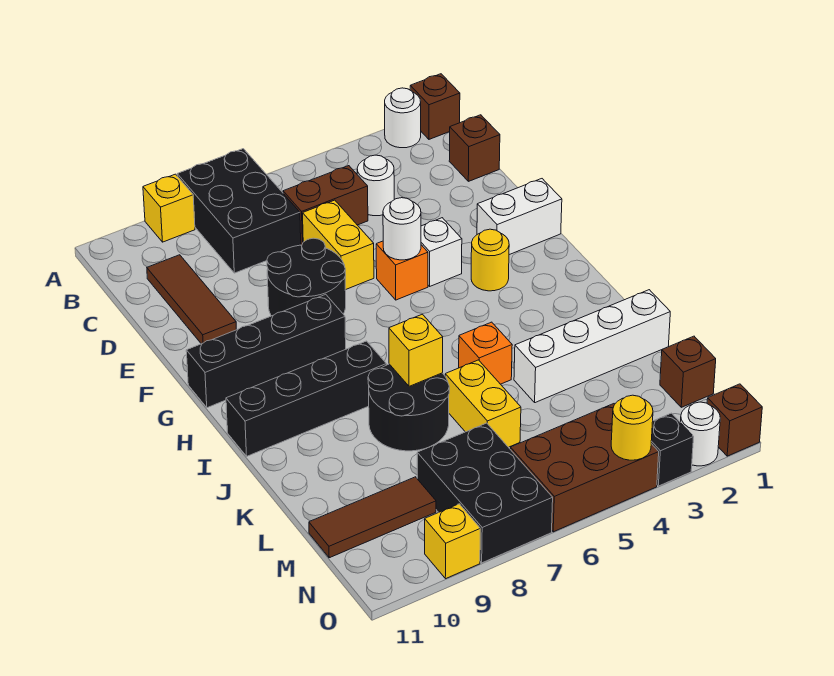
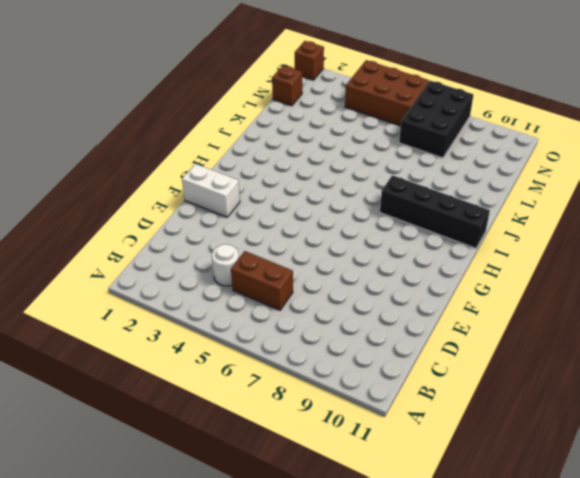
none -> brown brick A1 level 1
none -> white round brick A2 level 1
none -> black brick A7:C8 level 1
none -> yellow brick A9 level 1

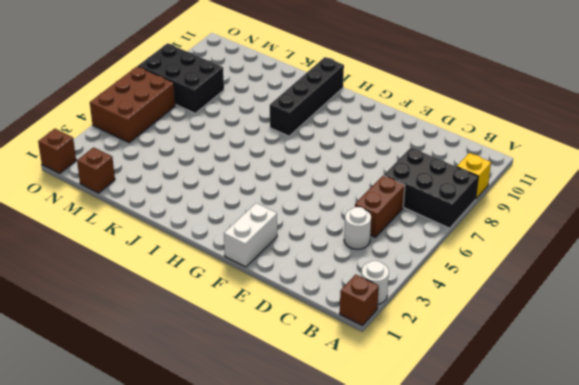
none -> brown brick C1 level 1
none -> brown tile C10:E10 level 1
none -> yellow brick D6:E6 level 1
none -> black round brick E7:F8 level 1

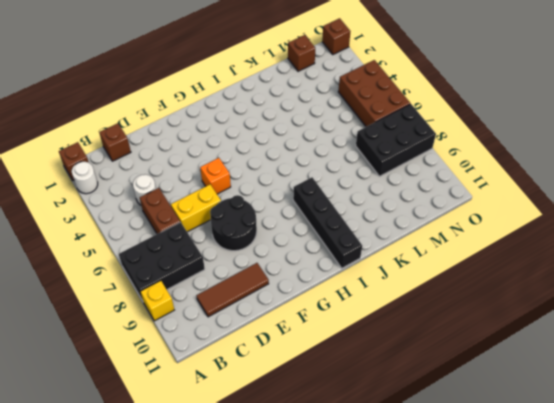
none -> white brick F1:F2 level 1
none -> white brick F4 level 1
none -> yellow round brick G3 level 1
none -> black brick G8:G11 level 1

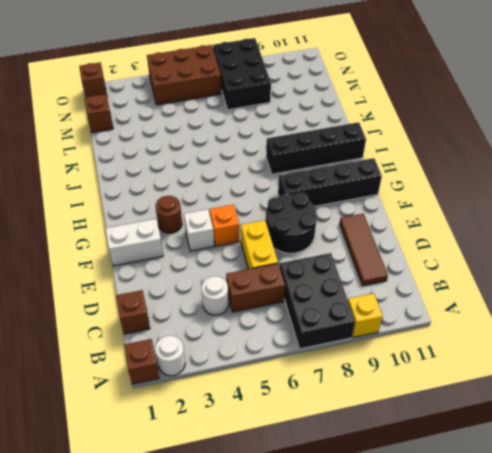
brown round brick G3 level 1 -> yellow round brick G3 level 1
none -> orange brick J5 level 1
none -> black round brick J7:K8 level 1
none -> white brick K1:K4 level 1
none -> yellow brick K6:L6 level 1

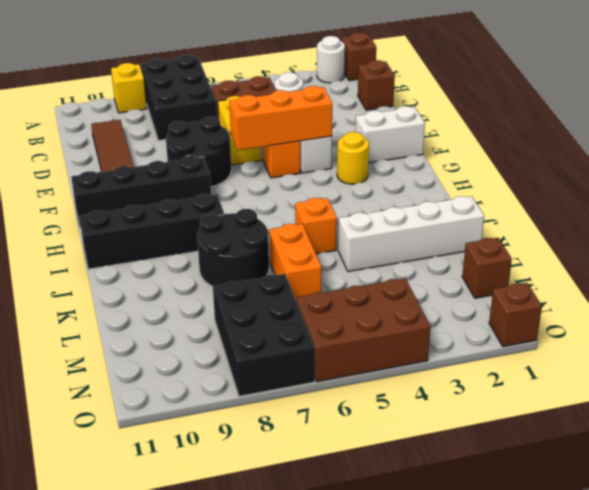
orange brick F4:F6 level 2 -> white round brick F5 level 2
orange brick K6:L6 level 1 -> yellow brick K6:L6 level 1
none -> brown tile M9:M11 level 1
none -> white round brick O2 level 1
none -> black brick O3 level 1
none -> yellow brick O9 level 1

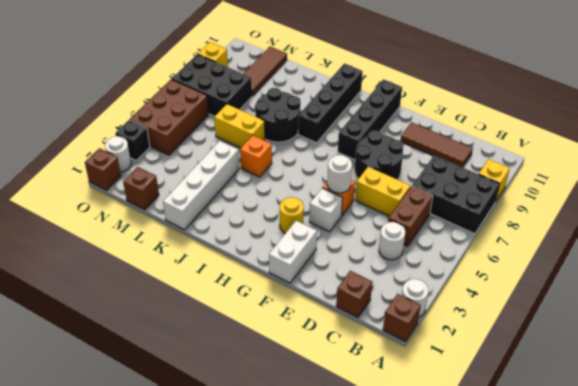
none -> yellow brick J7 level 2
none -> yellow round brick O4 level 2

